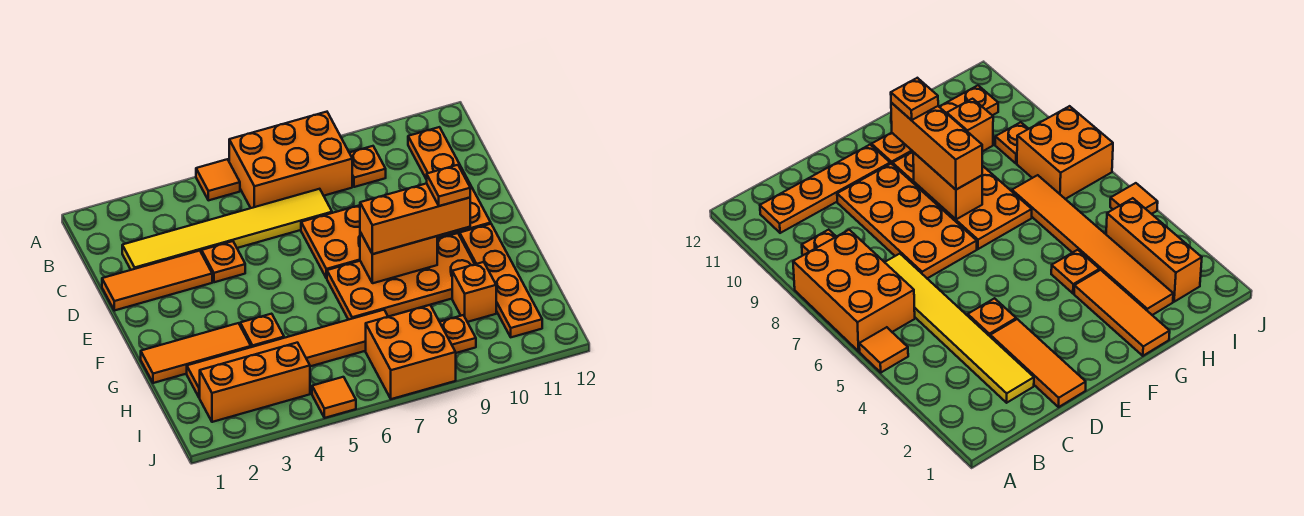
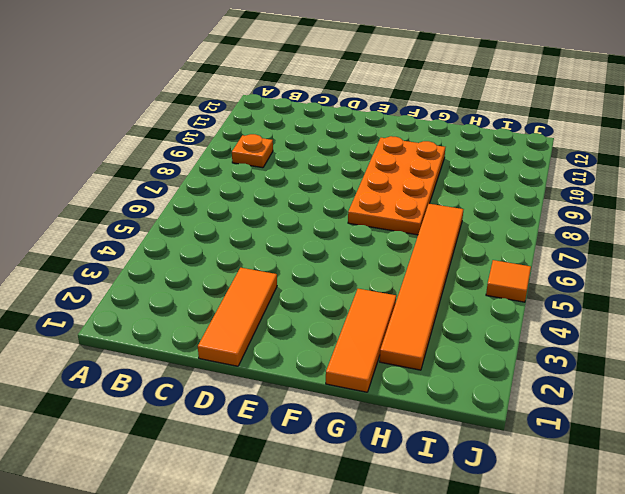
none -> orange tile A5 level 1
none -> orange brick A6:B8 level 1
none -> orange plate B11:E11 level 1

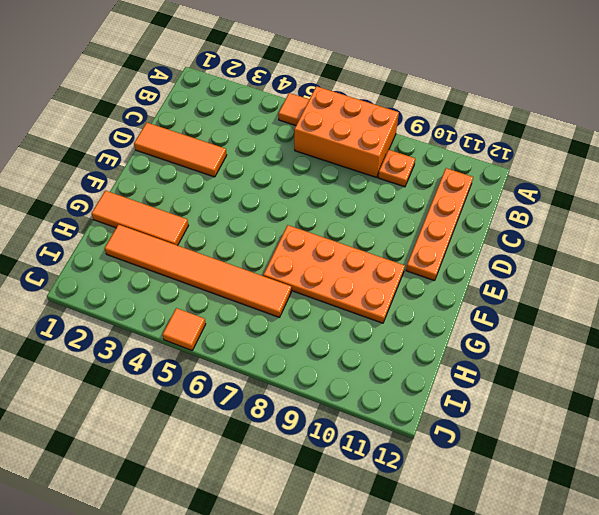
none -> yellow tile C2:C7 level 1
none -> orange plate D4 level 1
none -> orange plate D7:E10 level 1

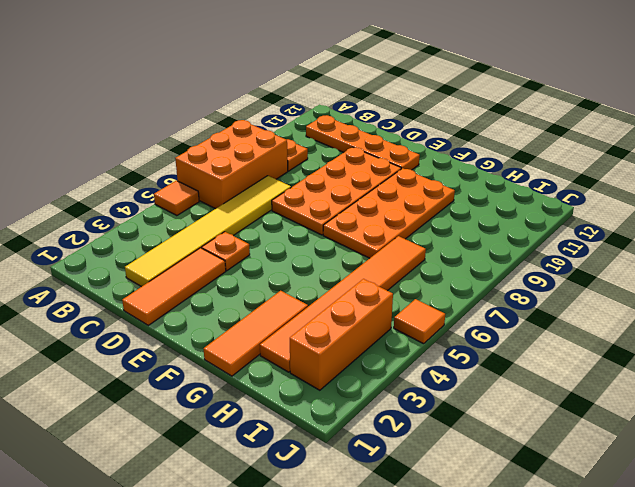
none -> orange plate F11:I11 level 1
none -> orange plate G4 level 1
none -> orange brick H10 level 1

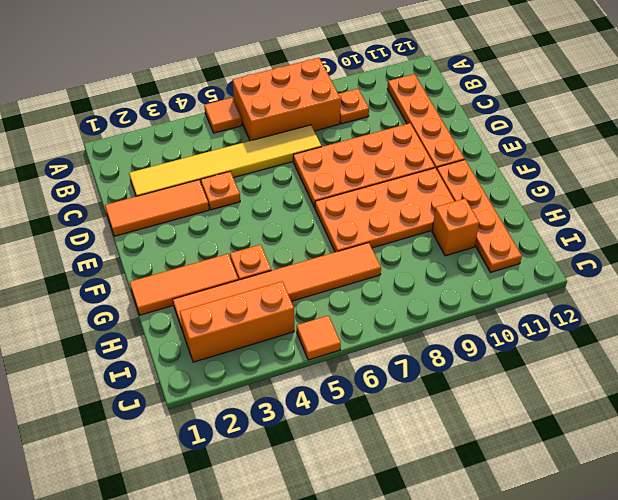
none -> orange brick I7:J8 level 1
none -> orange plate I9 level 1
none -> orange brick F8:F9 level 2

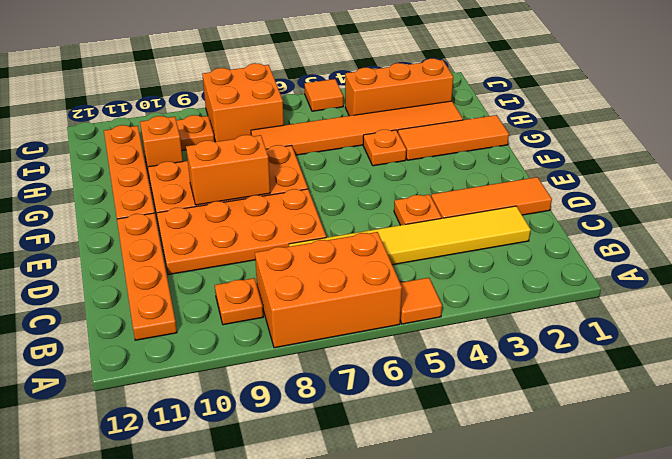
none -> orange brick F8:F10 level 3
none -> orange plate F10 level 4

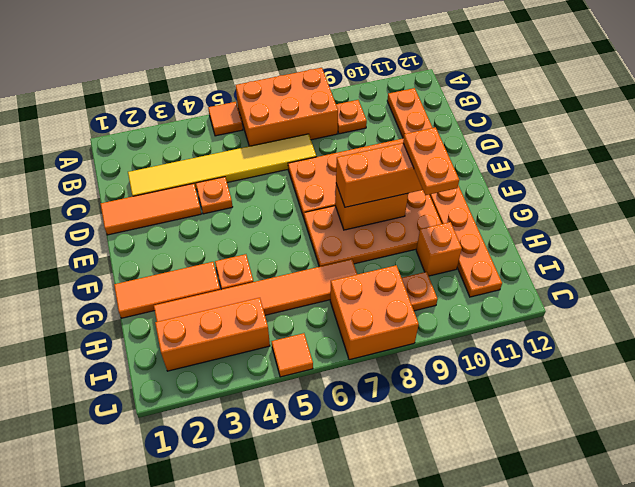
orange plate F10:G10 level 4 -> orange plate F10 level 4

